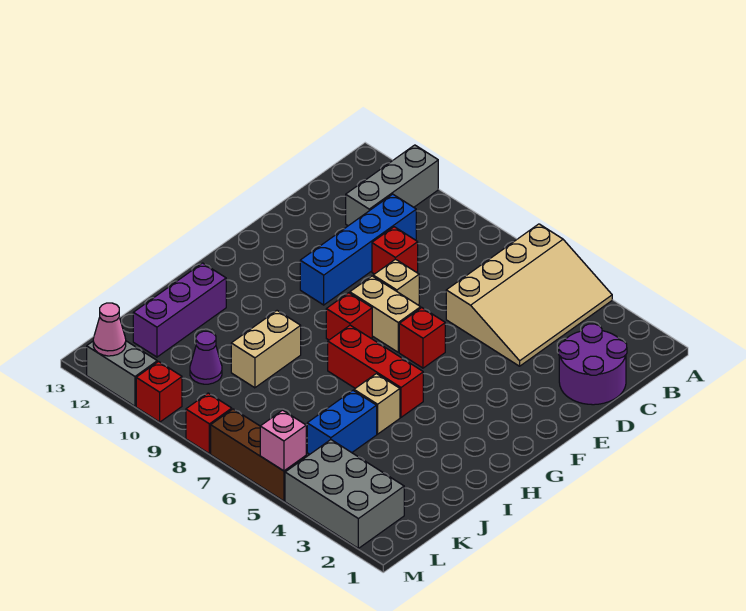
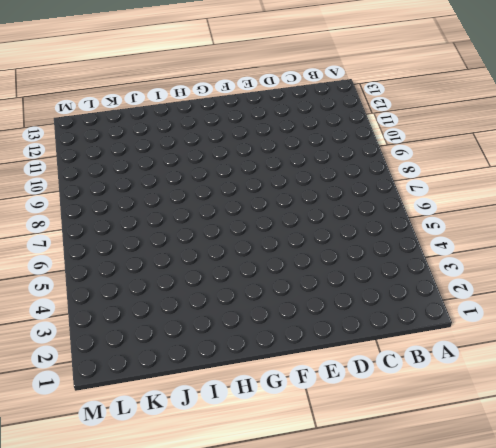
none -> tan slope A4:D6 level 1 top 6
none -> grey brick A11:C11 level 1
none -> purple round brick C1:D2 level 1

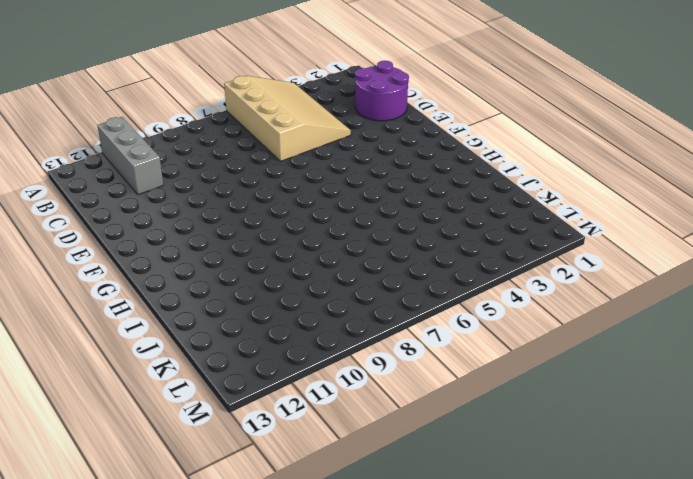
none -> blue brick C10:F10 level 1
none -> red brick D9 level 1
none -> tan brick E8 level 1

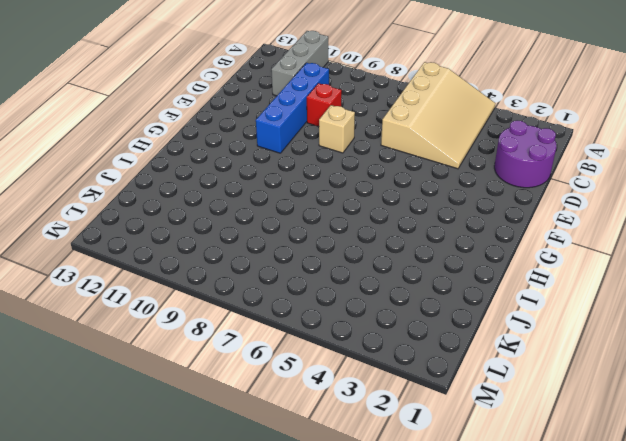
none -> red brick F6 level 1
none -> tan brick F7:F8 level 1
none -> red brick G8 level 1

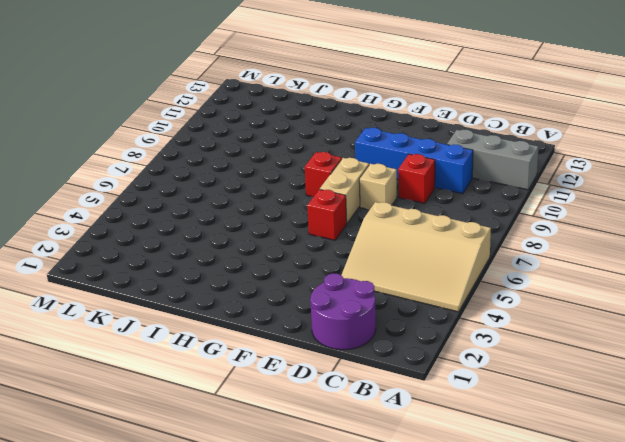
none -> red brick H5:H7 level 1
none -> tan brick I5 level 1
none -> tan brick I9:J9 level 1

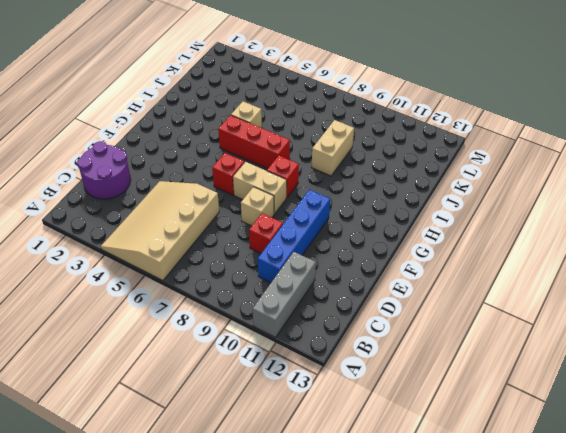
none -> purple brick I12:K12 level 1
none -> blue brick J5:K5 level 1
none -> purple cone K10 level 1

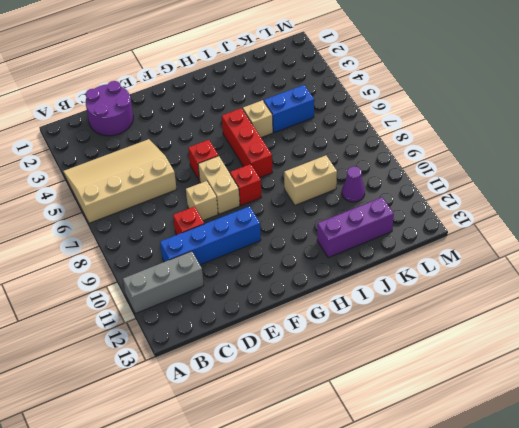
none -> grey brick L2:M4 level 1
none -> brown brick M5:M7 level 1
none -> red brick M8 level 1

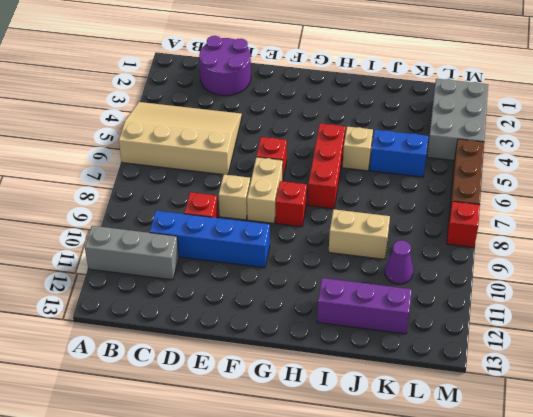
none -> red brick M10 level 1
none -> grey brick M11:M12 level 1
none -> pink brick M5 level 2

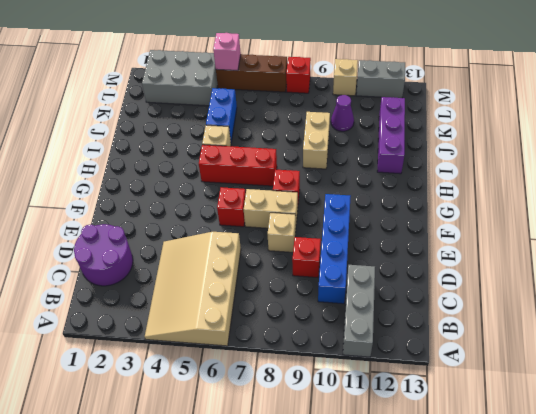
tan brick M10 level 1 -> red brick M10 level 1
none -> pink cone M12 level 2

